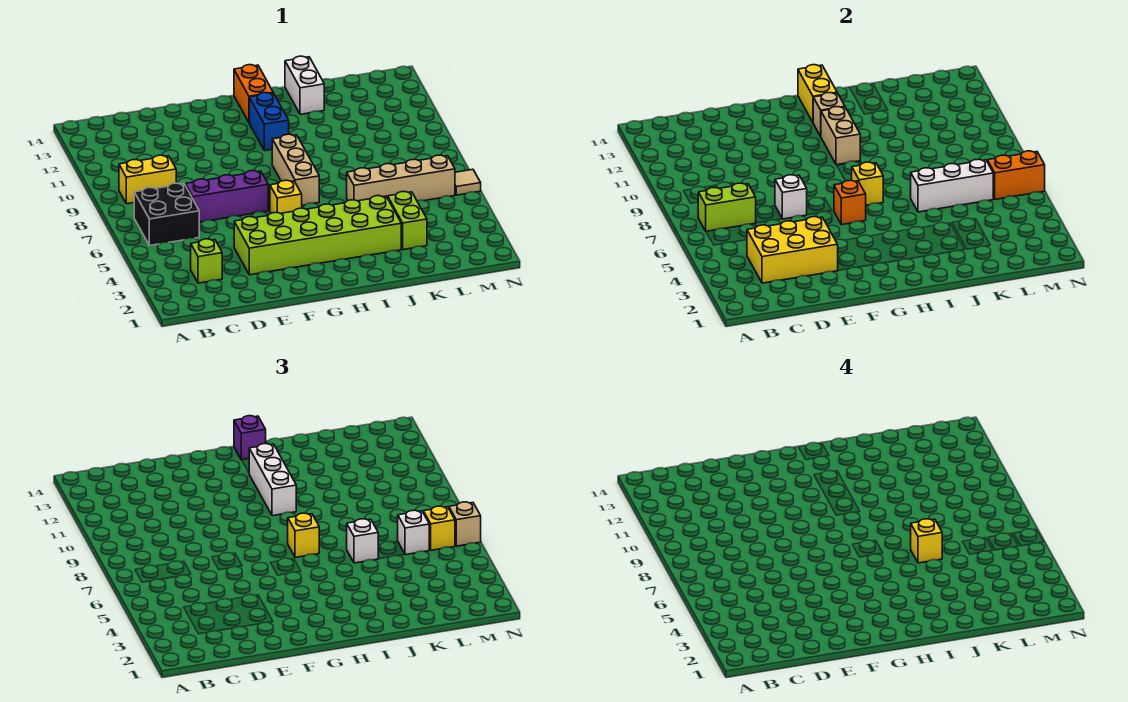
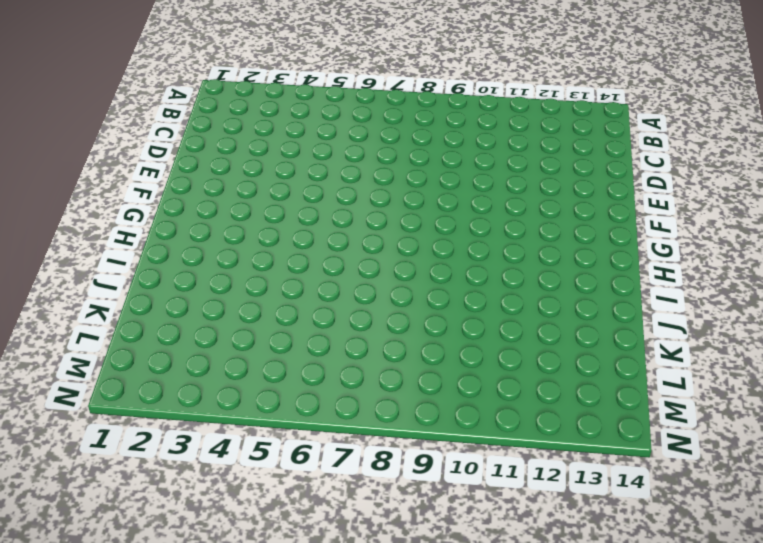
none -> black brick B6:C7 level 1
none -> yellow brick B9:C9 level 1
none -> lime brick C3 level 1
none -> purple brick D7:F7 level 1

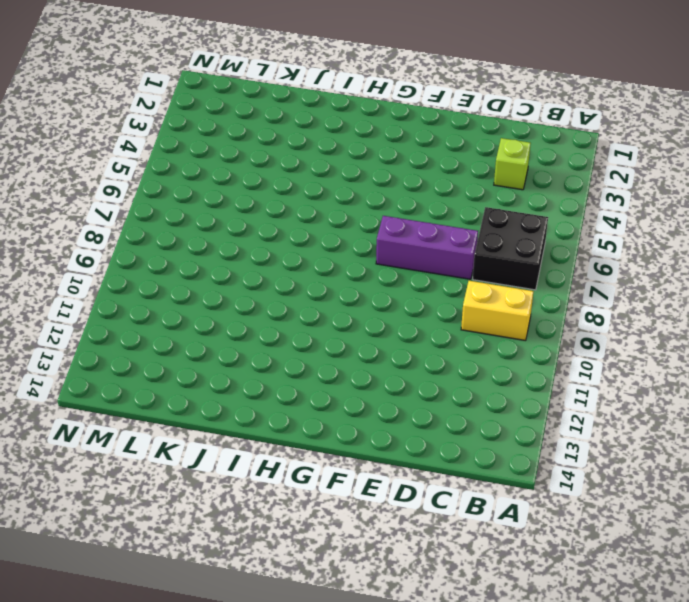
none -> lime brick E3:J4 level 1
none -> yellow brick G6 level 1
none -> tan brick H7:H9 level 1
none -> blue brick H11:H12 level 1

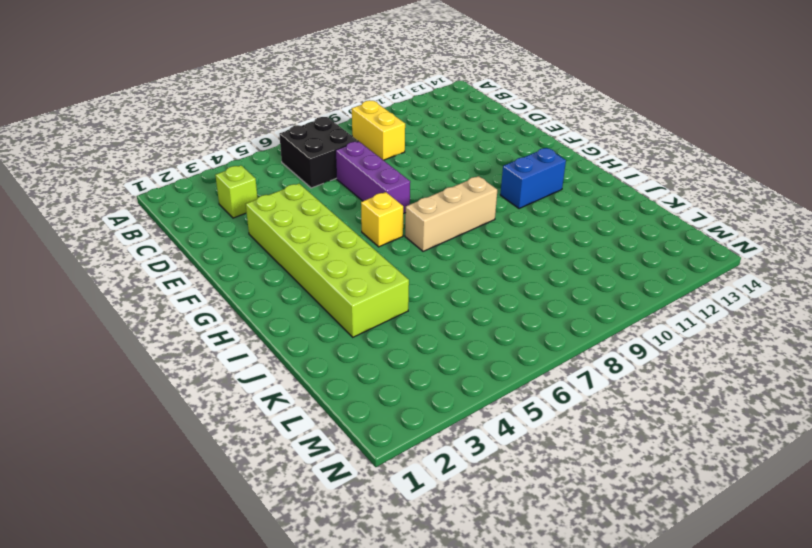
none -> orange brick H13:H14 level 1
none -> tan brick J6:M6 level 1
none -> white brick J13:J14 level 1
none -> lime brick K3:K4 level 1

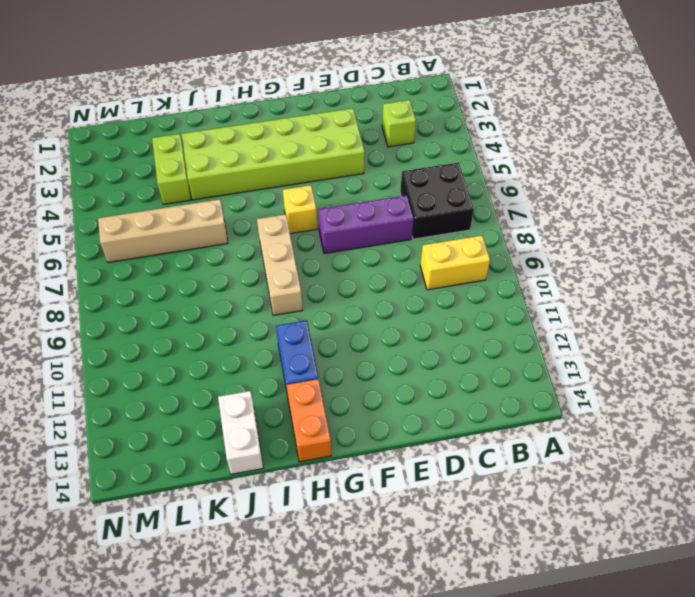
none -> tan tile N6 level 1
none -> lime brick B7:C7 level 2
none -> yellow brick C3:E4 level 2
none -> white brick E7 level 2

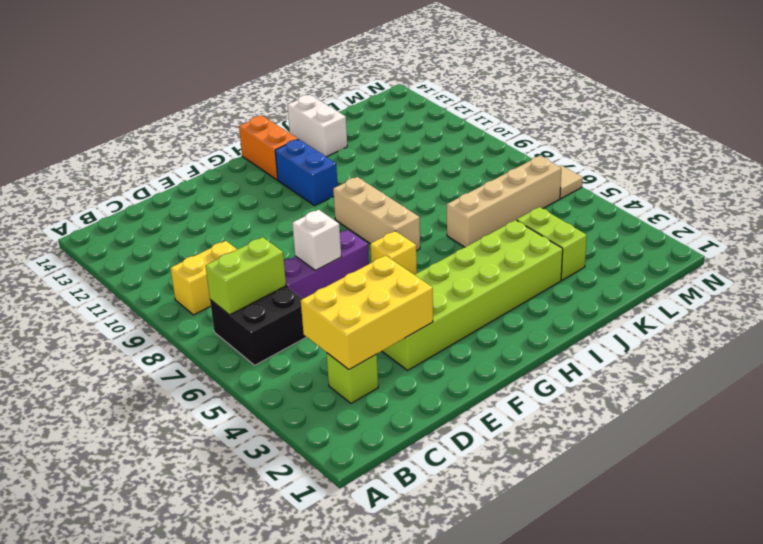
none -> orange brick G6 level 2
none -> yellow brick H7 level 2
none -> tan brick H10:H11 level 2
none -> tan brick H12 level 2

